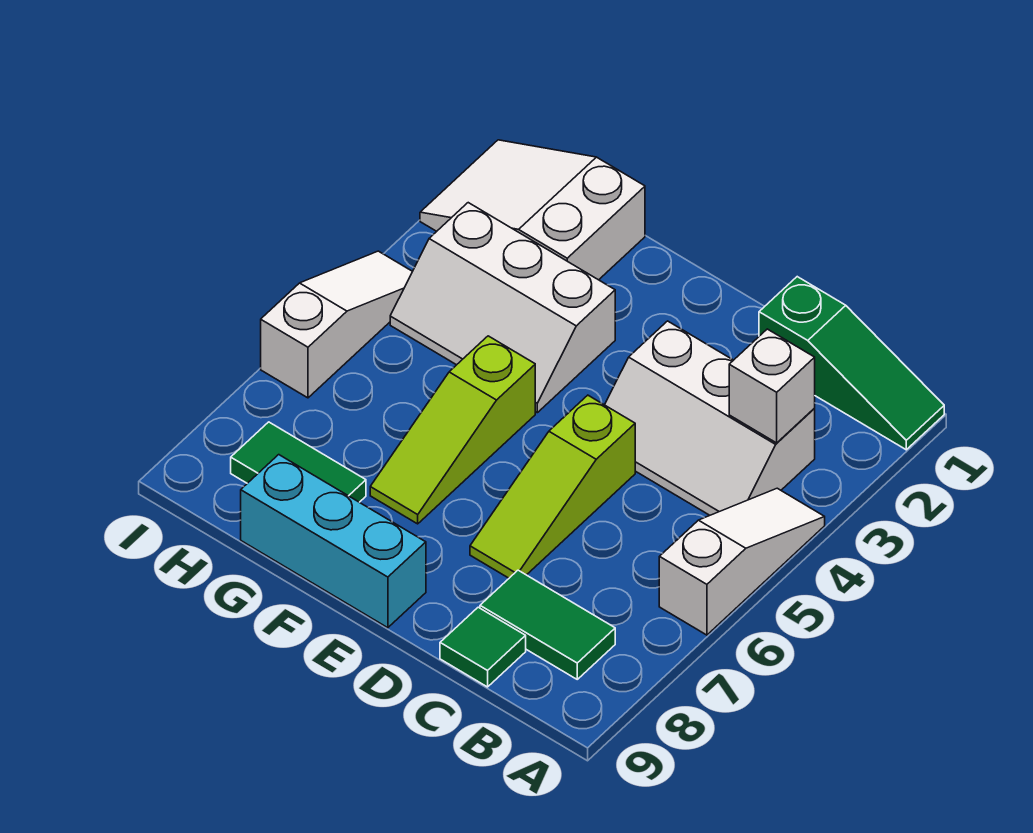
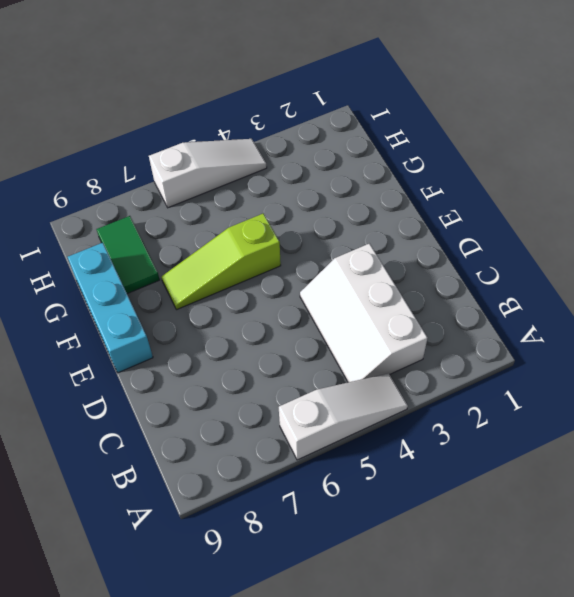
none -> green slope A1:C1 level 1 top C
none -> green tile B8:C8 level 1
none -> green tile C9 level 1

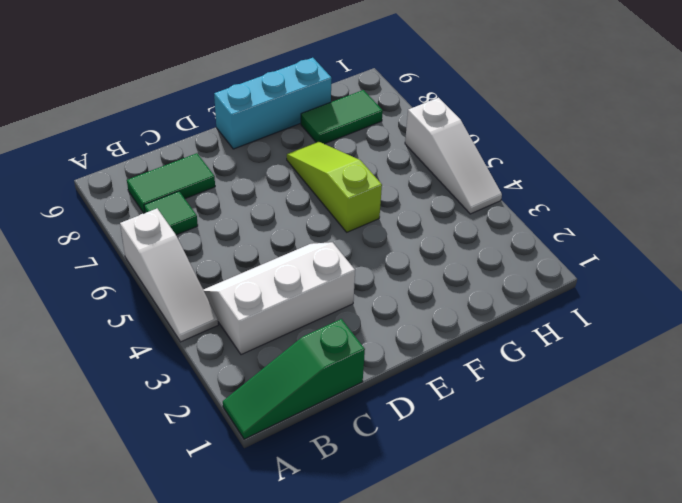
green tile B7 level 1 -> green tile C9 level 1
none -> lime slope D5:D7 level 1 top 5
none -> white slope F3:H4 level 1 top 3
none -> white slope G1:I2 level 1 top G

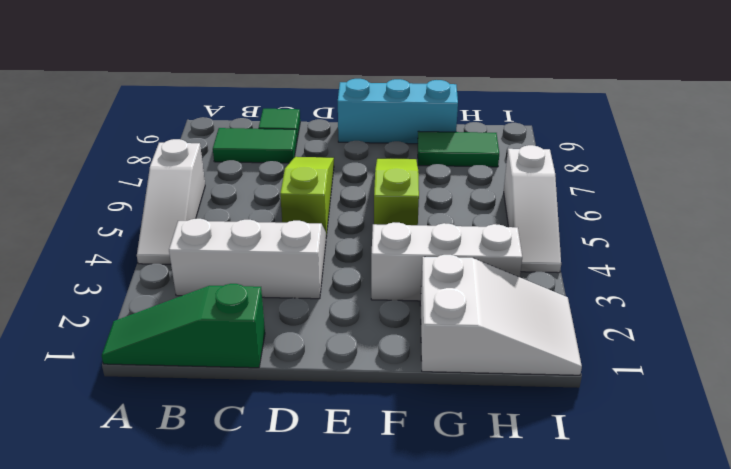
none -> white brick B3 level 2

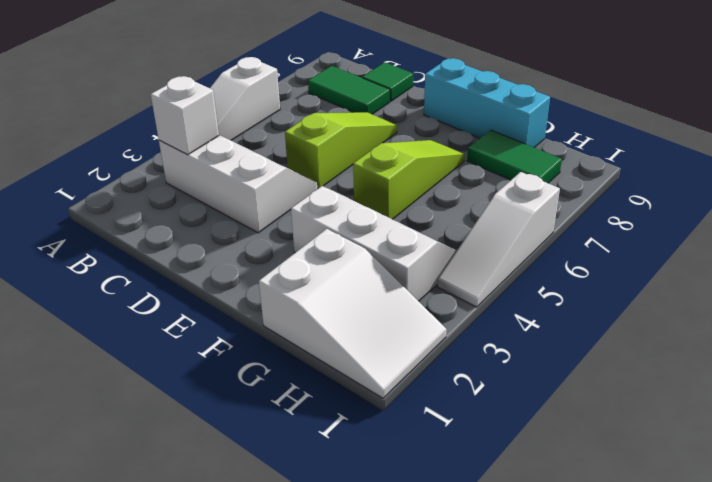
none -> green slope A1:C1 level 1 top C

